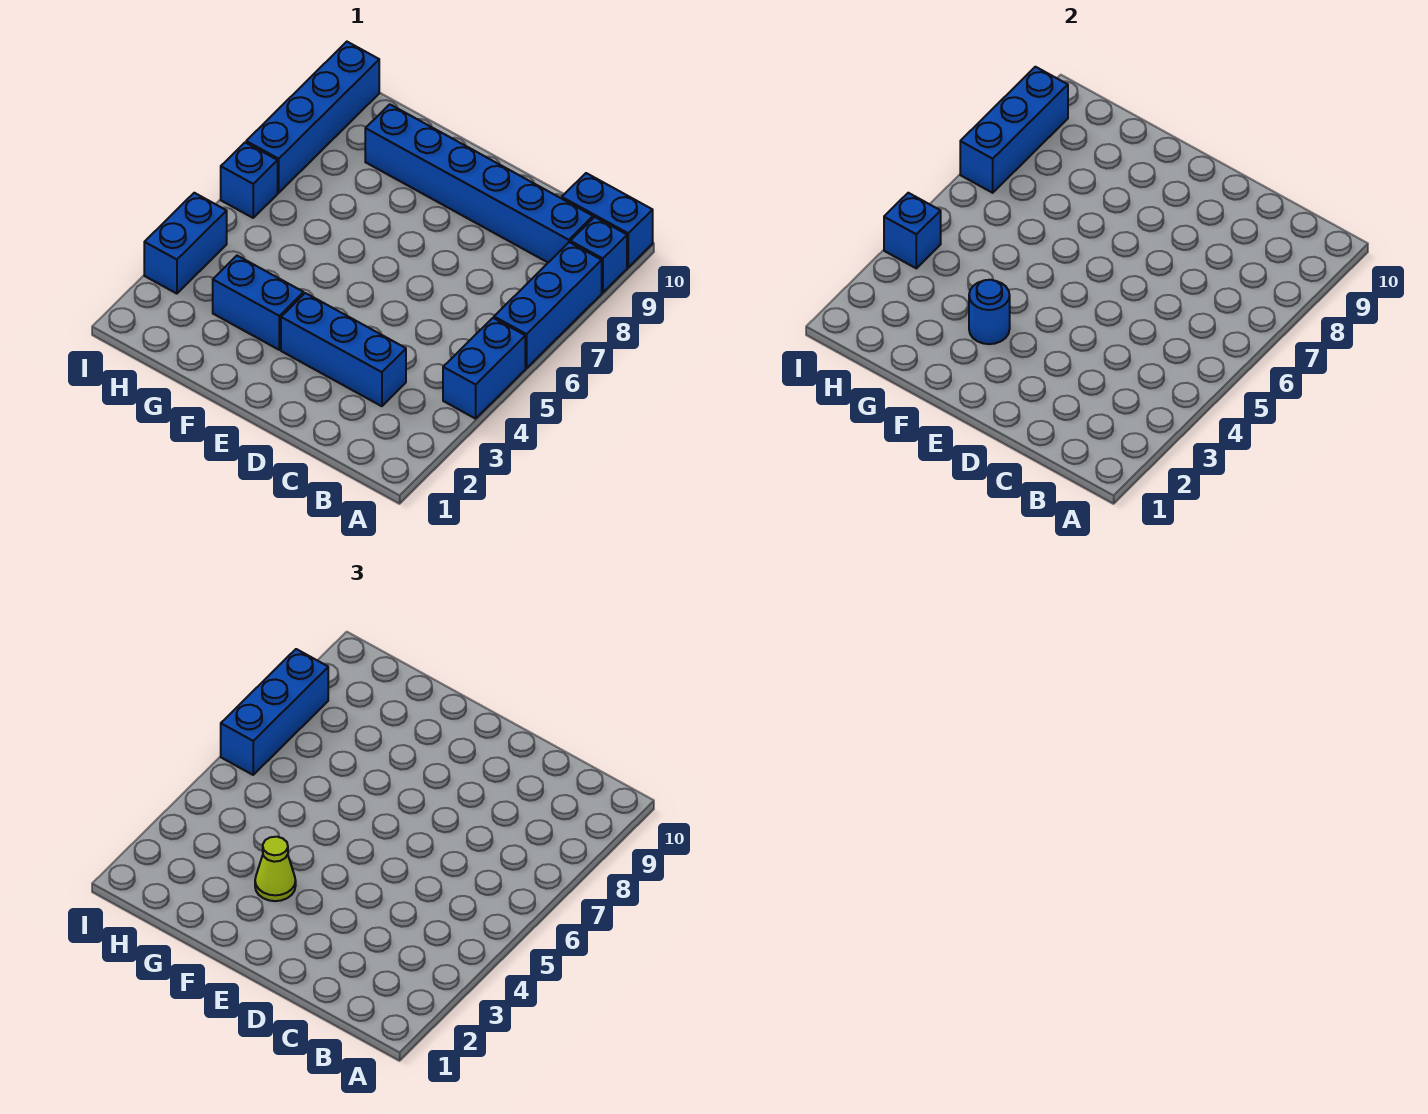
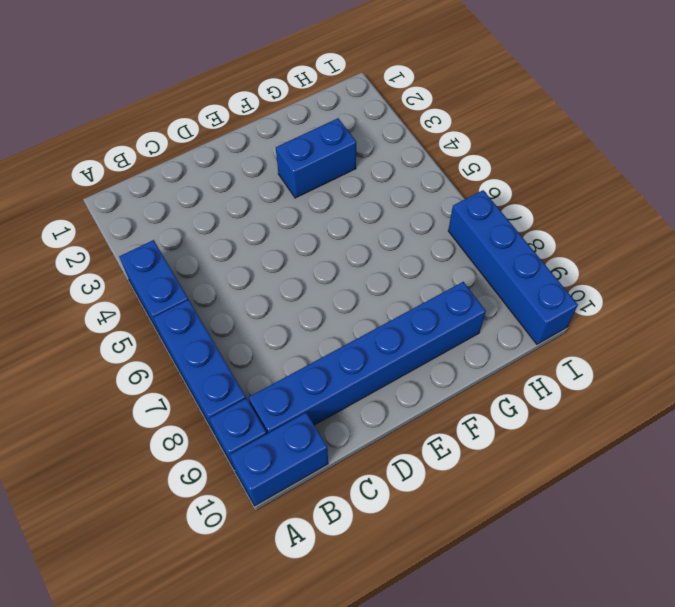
none -> blue brick C3:E3 level 1
none -> blue brick I3:I4 level 1
none -> blue brick I6 level 1

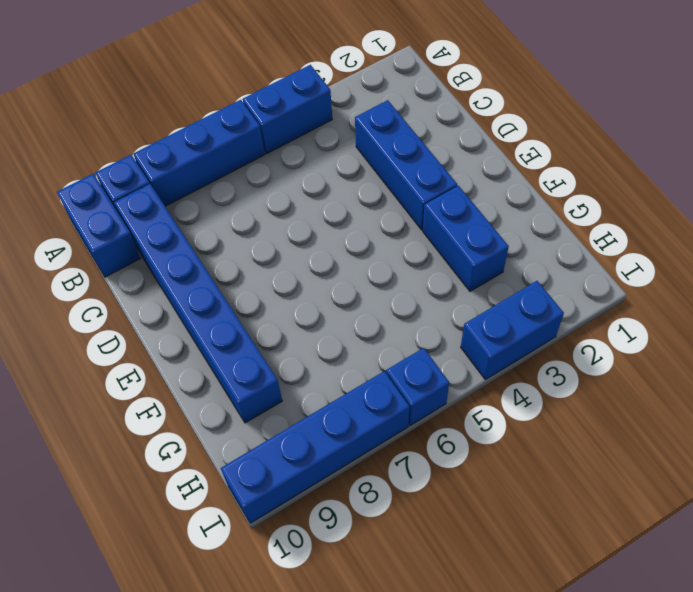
none -> blue round brick F3 level 2
none -> blue brick I4 level 2
none -> blue brick I7:I9 level 2

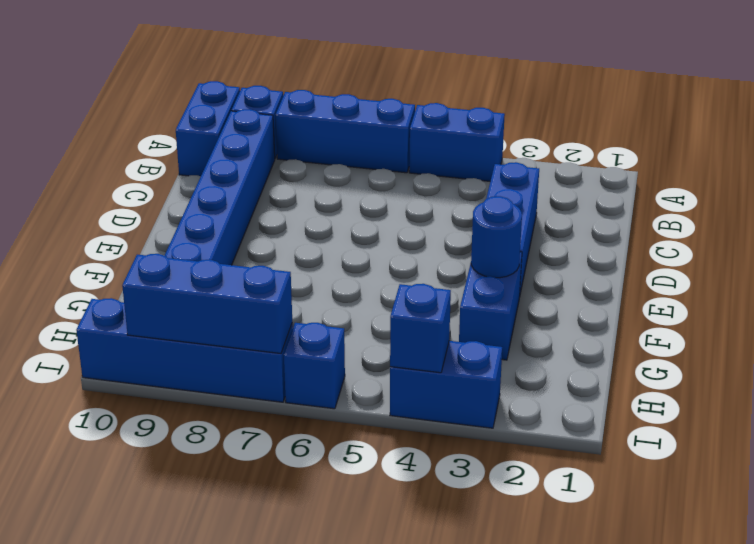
none -> lime cone F3 level 3
none -> blue brick I6:I8 level 3

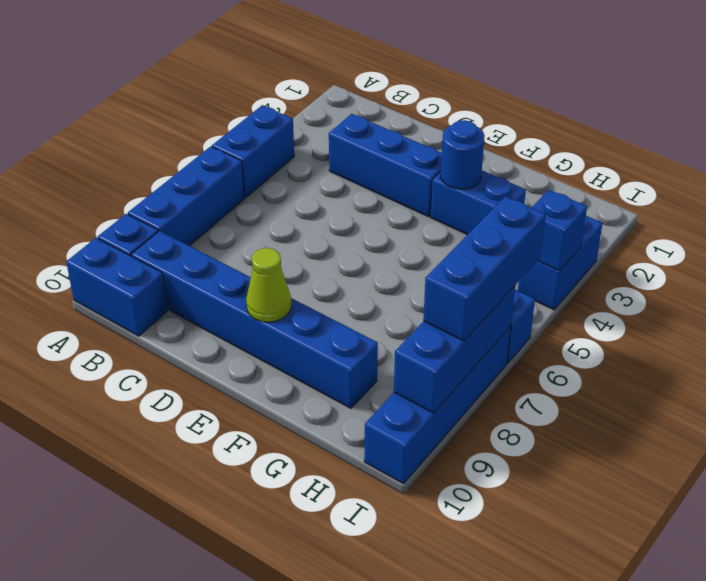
lime cone E9 level 2 -> lime cone F3 level 3

